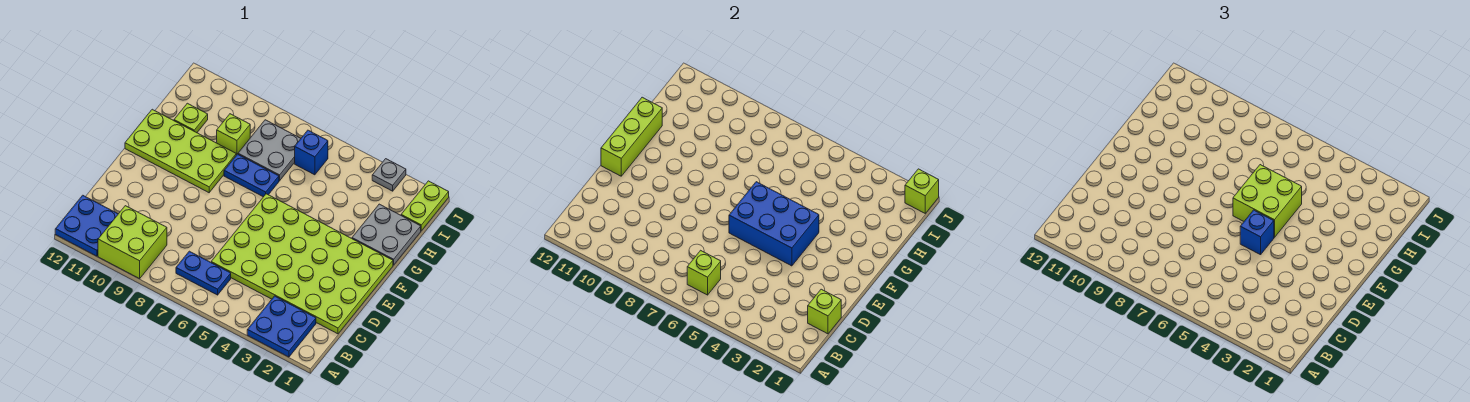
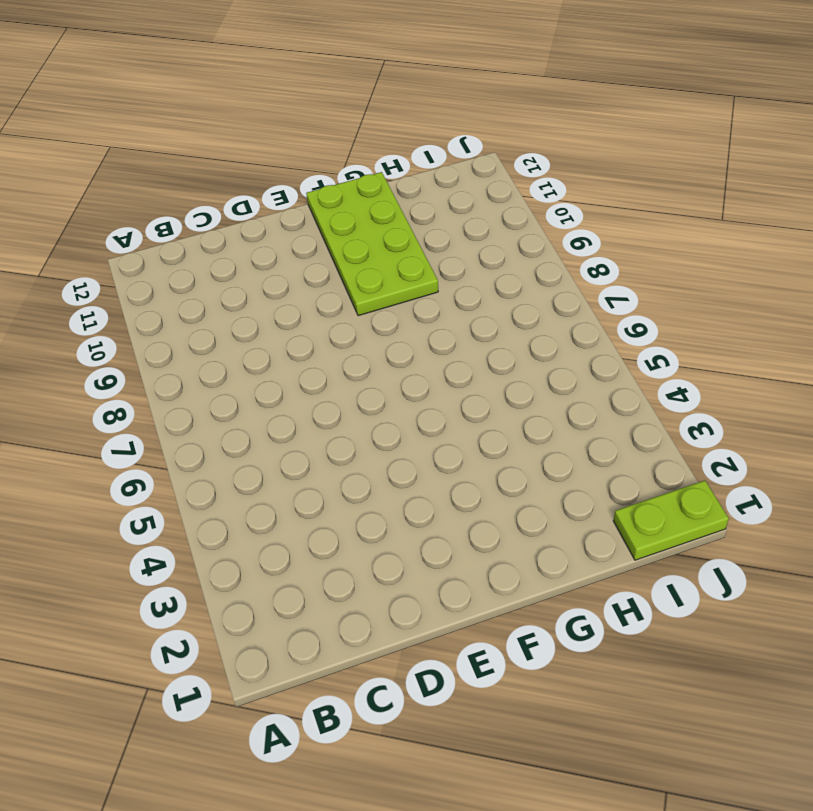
none -> blue plate A2:B3 level 1
none -> lime brick A9:B10 level 1
none -> blue plate A11:B12 level 1

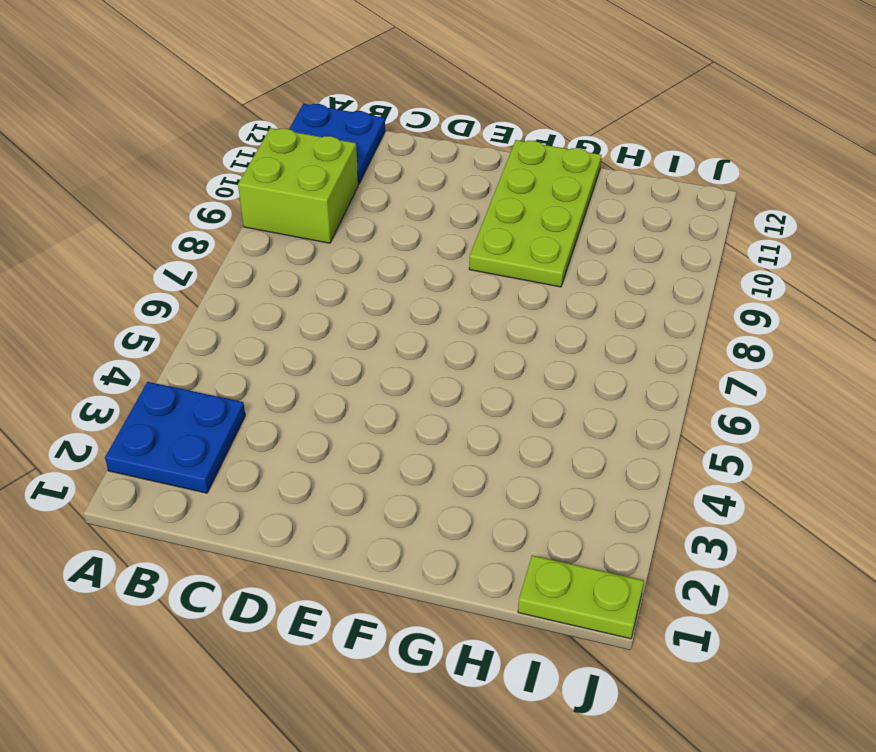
none -> blue plate B6:B7 level 1
none -> lime plate C1:F6 level 1
none -> grey plate G1:H2 level 1

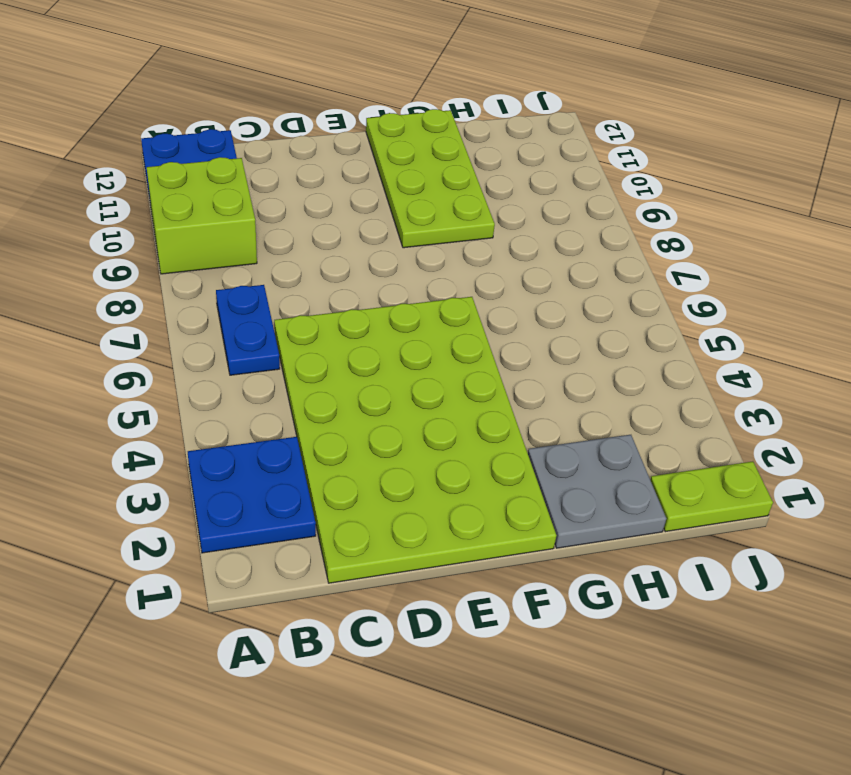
none -> blue plate G7:G8 level 1
none -> grey plate H7:I8 level 1
none -> lime brick H9 level 1

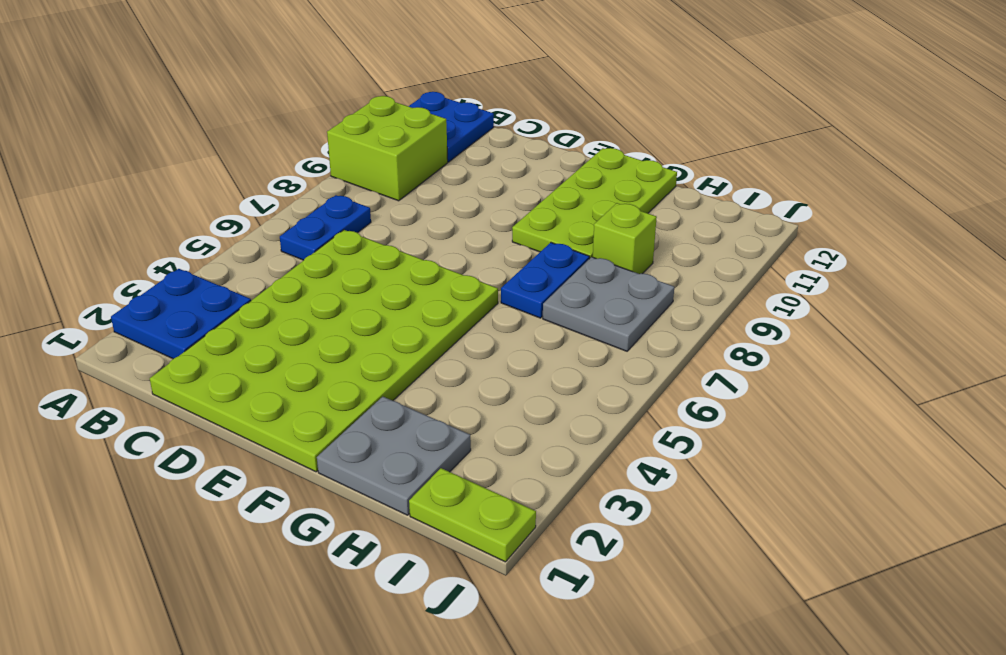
none -> lime plate H11 level 1
none -> blue brick I6 level 1
none -> grey plate J3 level 1

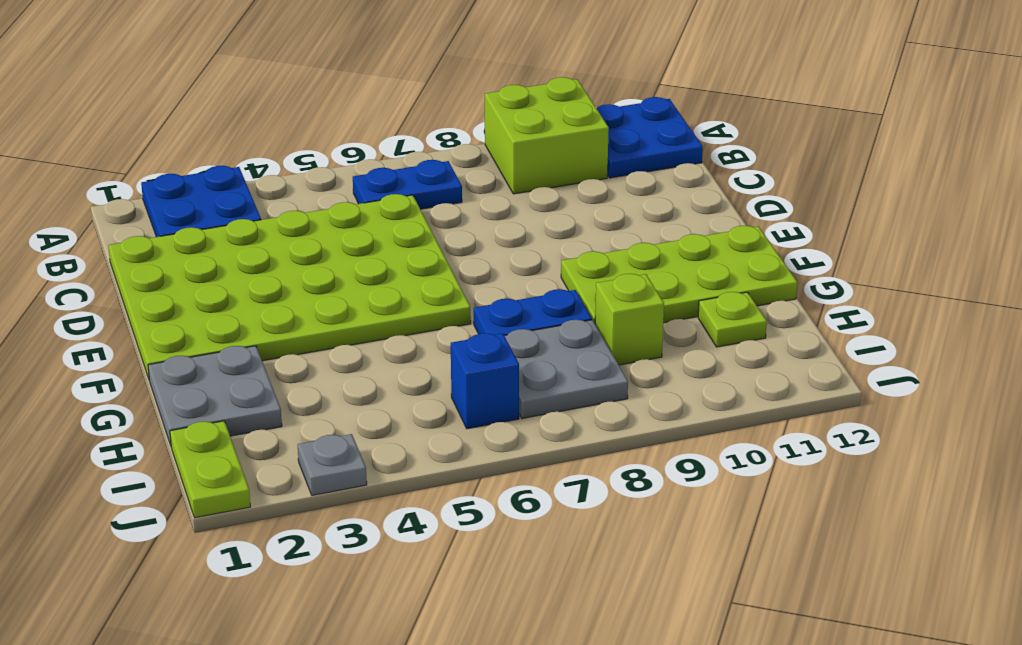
none -> lime brick B6 level 2
none -> lime brick C1 level 2
none -> blue brick E4:F6 level 2

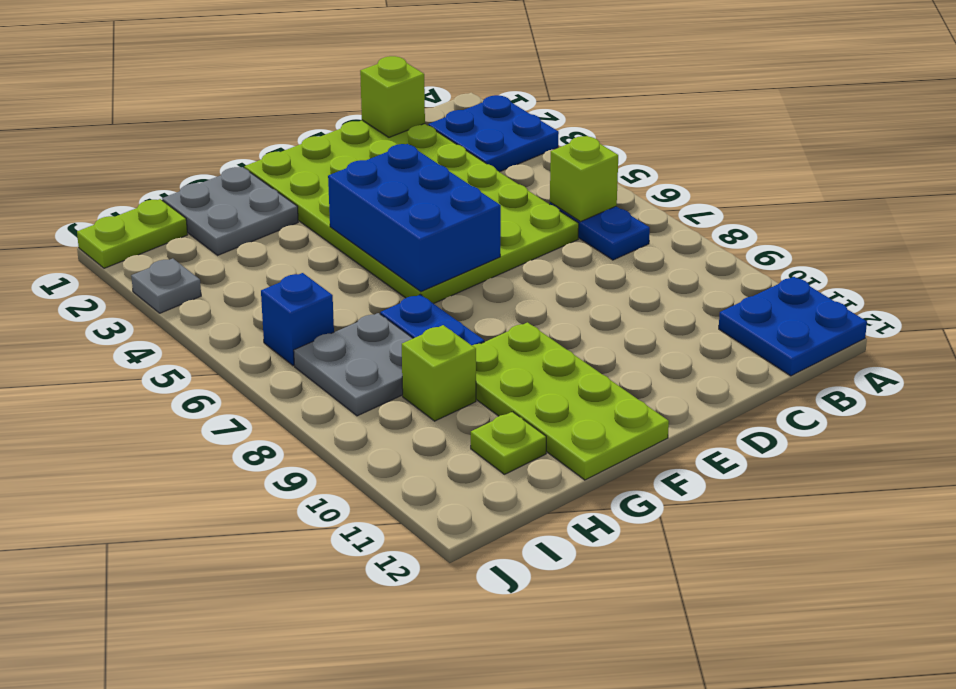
none -> lime brick A9:B10 level 1
none -> lime brick E12:G12 level 2
none -> lime brick J1 level 2

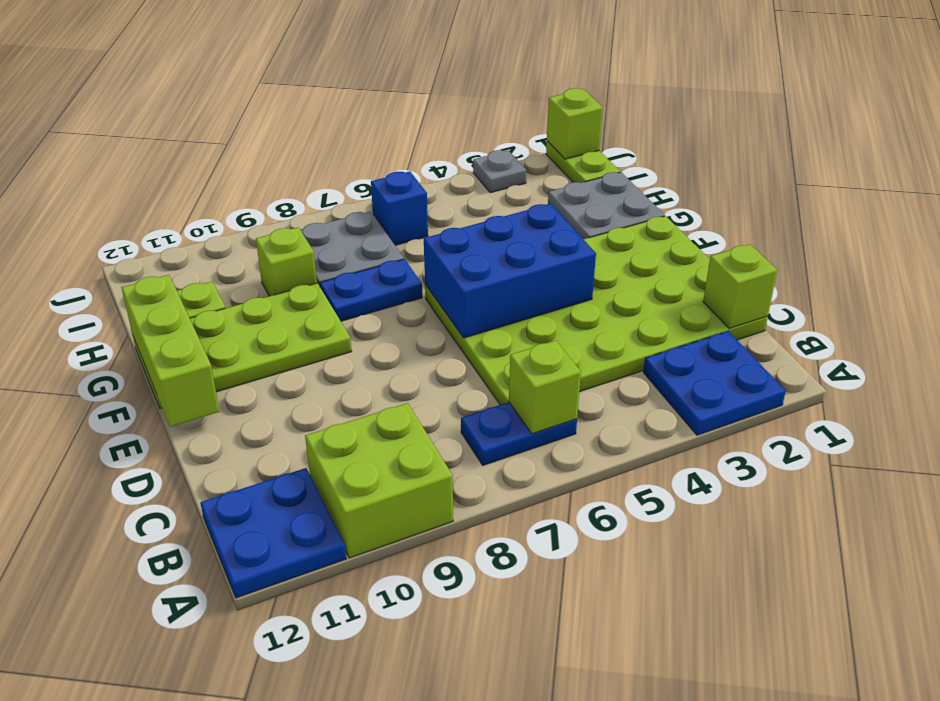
none -> blue brick E5 level 3
none -> lime brick F5:G6 level 3

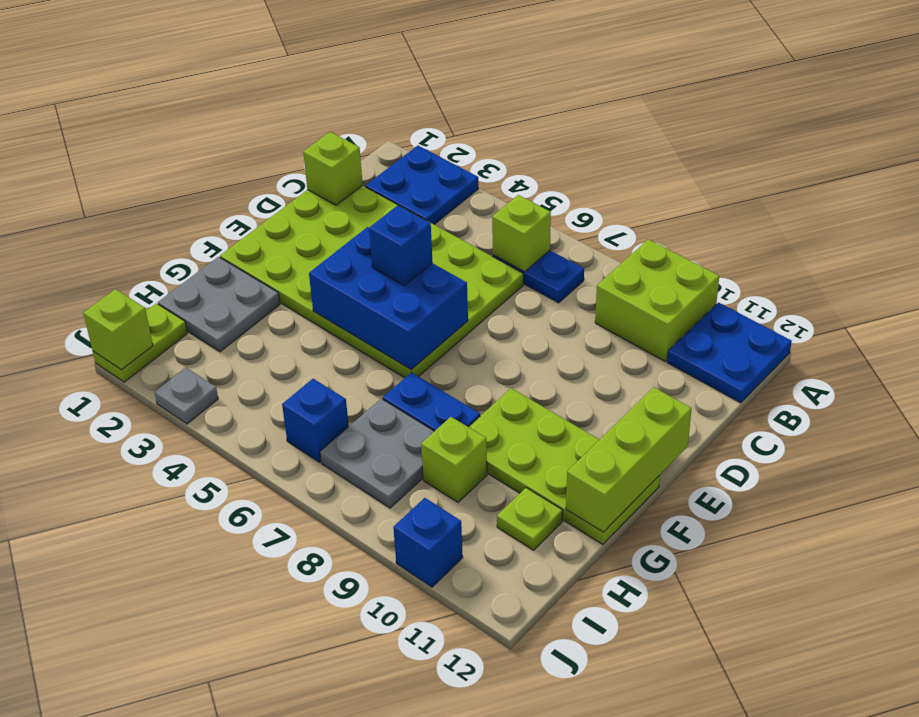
blue brick J10 level 1 -> none
none -> lime brick F5:G6 level 3

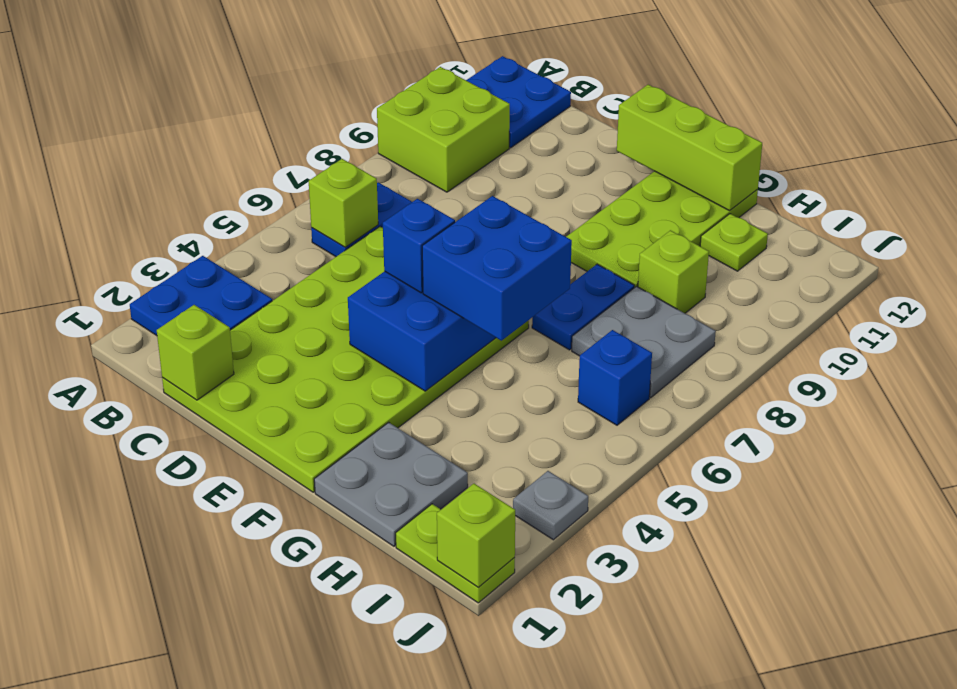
blue brick F5:G6 level 3 -> lime brick F5:G6 level 3

